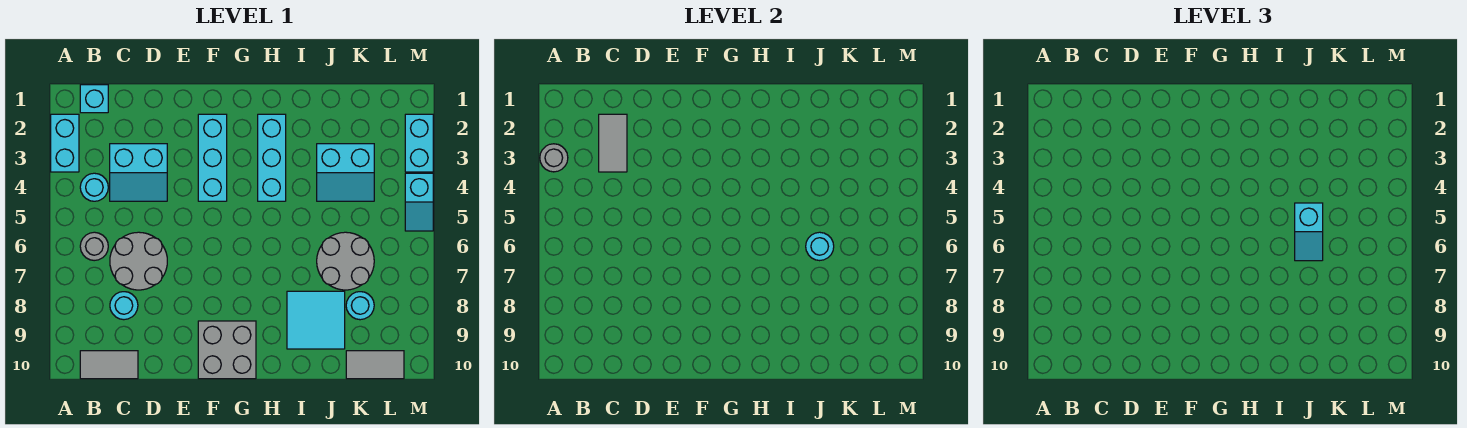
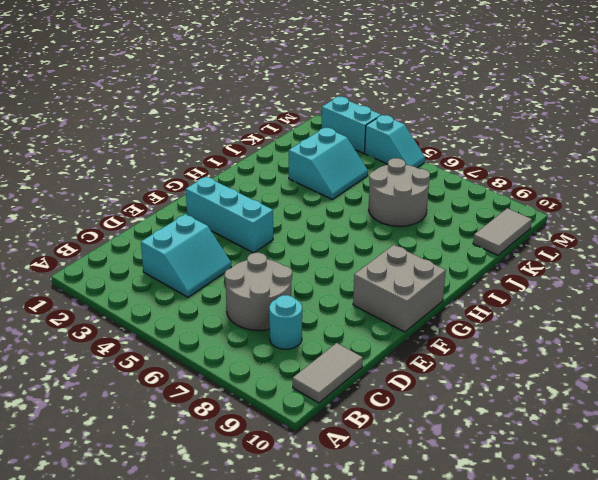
none -> cyan brick A2:A3 level 1
none -> cyan brick B1 level 1
none -> cyan round brick B4 level 1

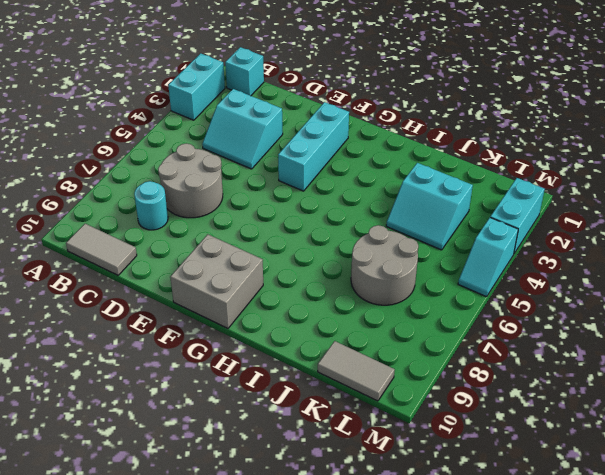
none -> cyan round brick B4 level 1
none -> grey round brick B6 level 1
none -> cyan brick H2:H4 level 1

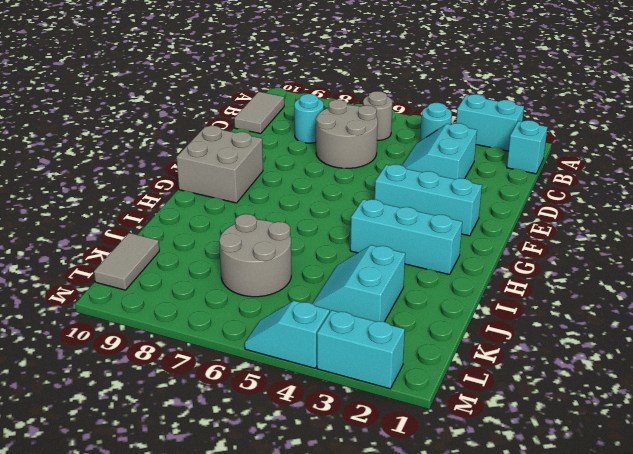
none -> cyan tile I8:J9 level 1
none -> cyan round brick K8 level 1
none -> grey round brick A3 level 2

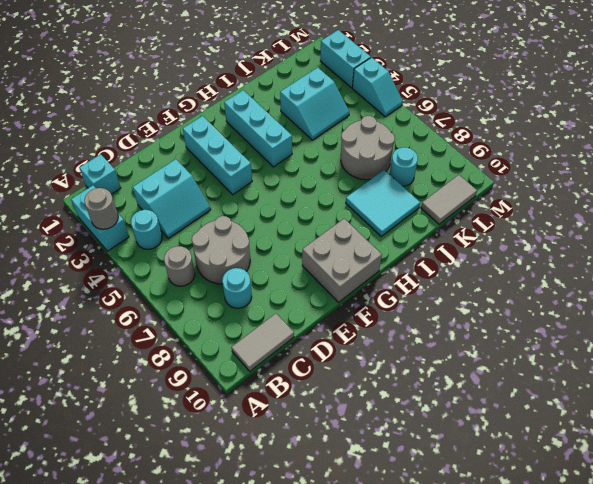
none -> grey tile C2:C3 level 2
none -> cyan round brick J6 level 2
none -> cyan slope J5:J6 level 3 top 5

